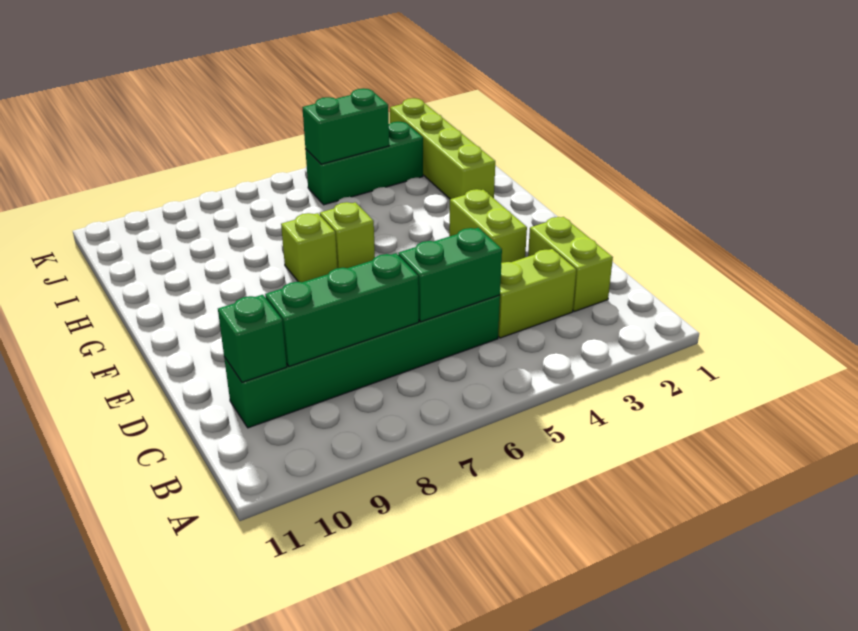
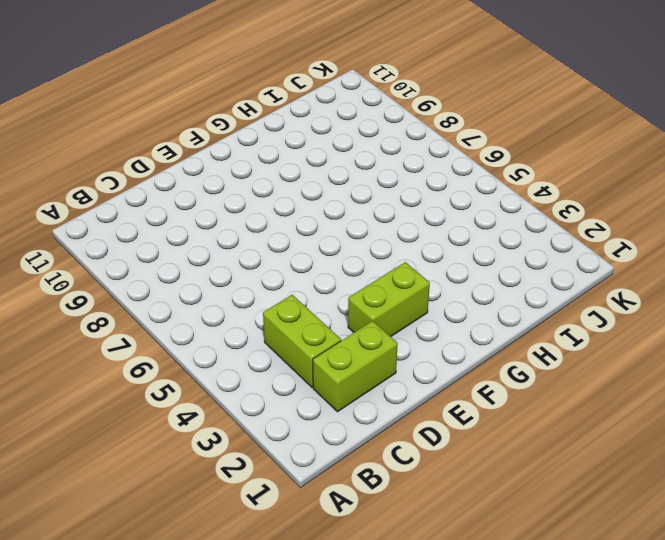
none -> green brick C5:C10 level 1
none -> lime brick G6 level 1
none -> lime brick G7 level 1

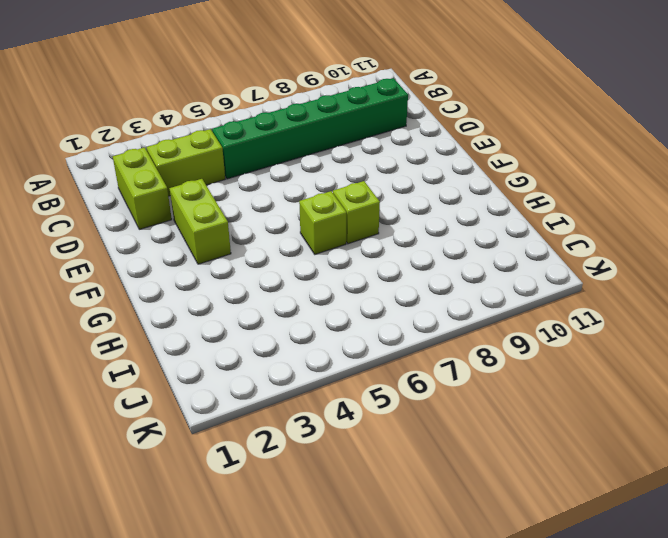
none -> lime brick H2:K2 level 1
none -> green brick J3:J5 level 1
none -> green brick C5:C6 level 2

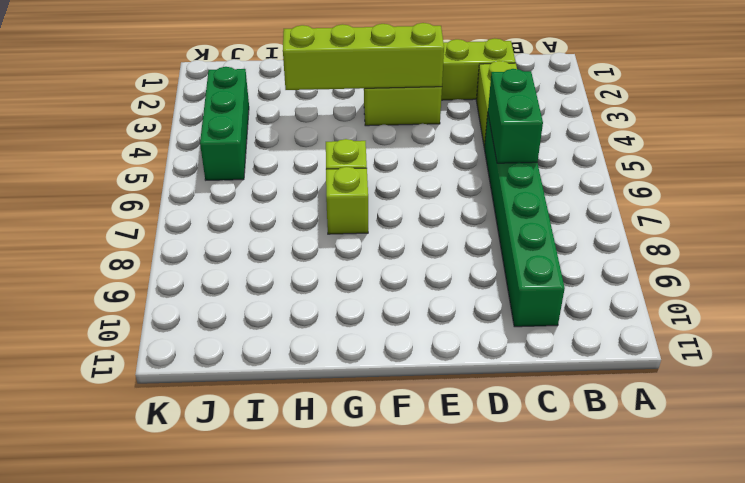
lime brick E3:H3 level 2 -> lime brick H2:K2 level 1
none -> green brick C7:C9 level 2
none -> green brick C10 level 2
none -> green brick J4:J5 level 2

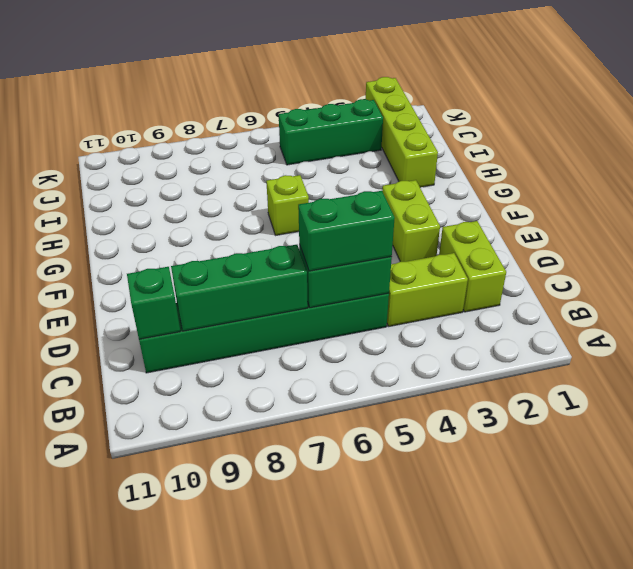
green brick C5:C6 level 3 -> green brick J4:J5 level 2
none -> lime brick G7 level 1

